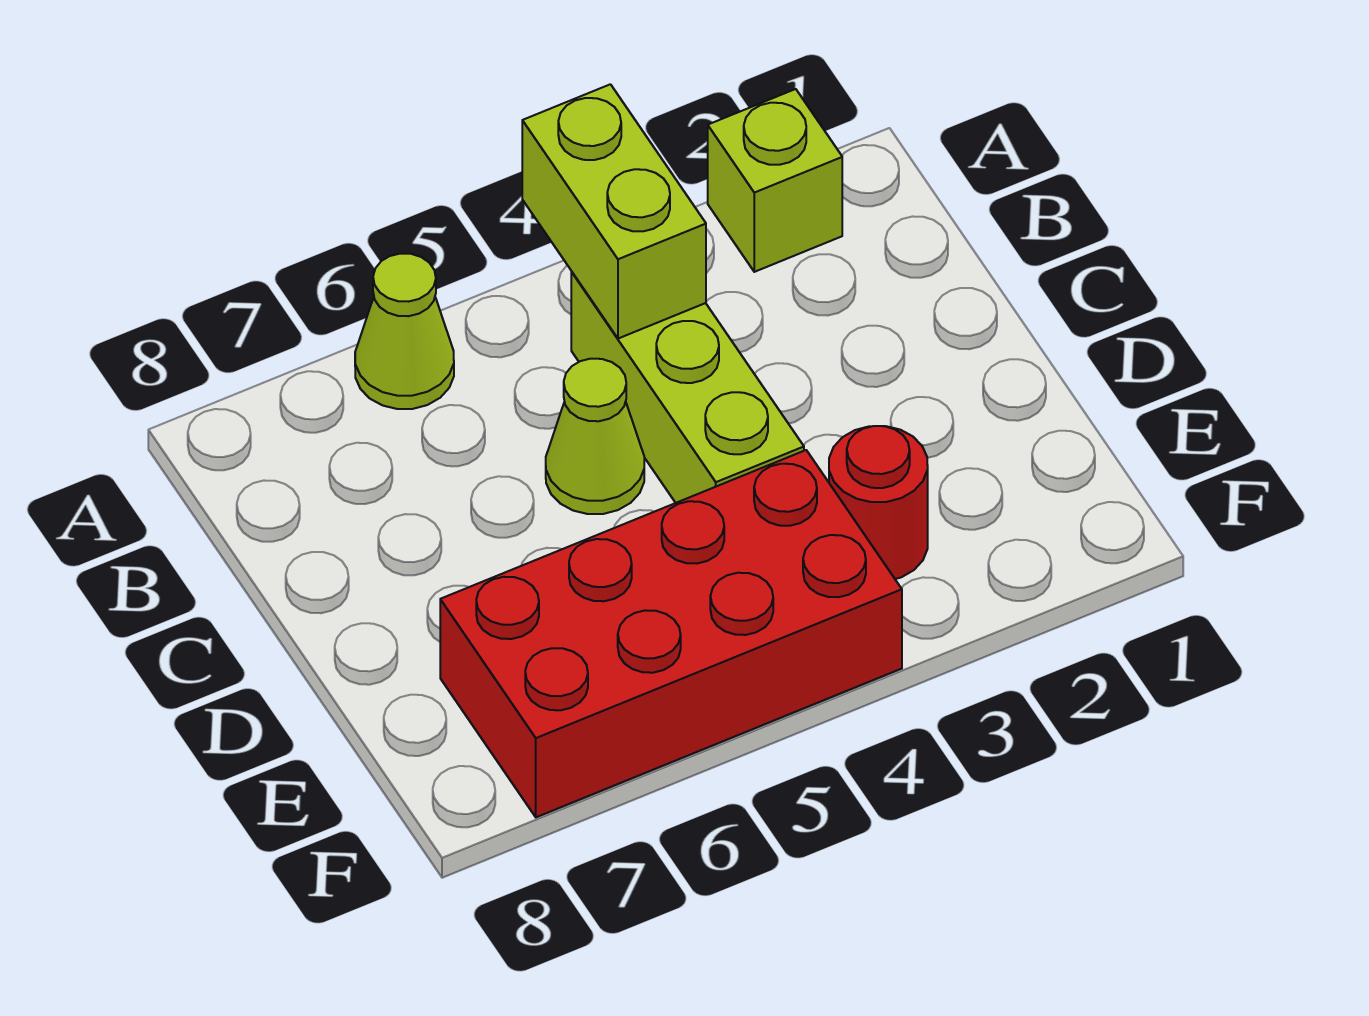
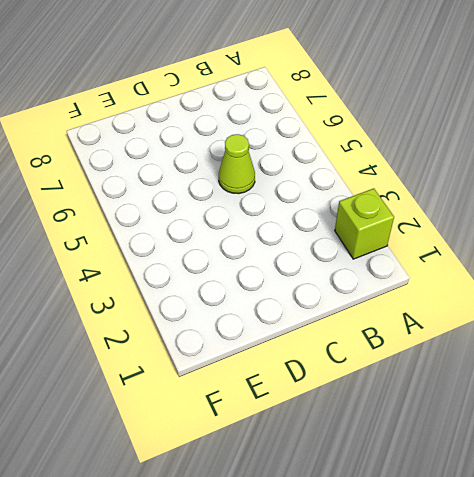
none -> lime cone A6 level 1
none -> lime brick B4:D4 level 1

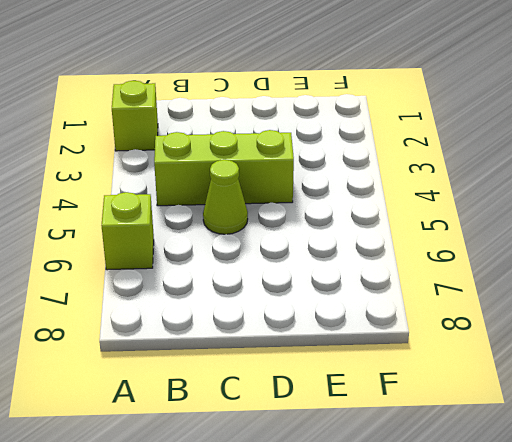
lime brick A6 level 1 -> lime cone A6 level 1
none -> red round brick E3 level 1
none -> red brick E4:F7 level 1

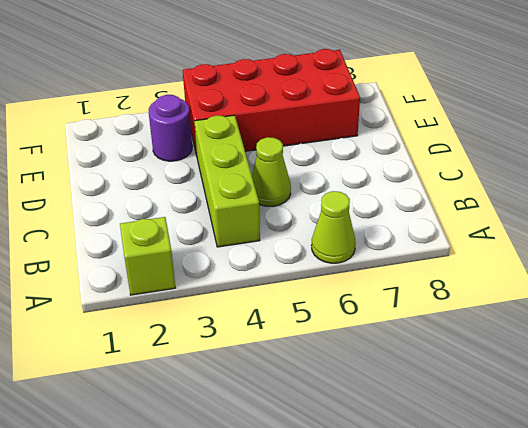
purple round brick E3 level 1 -> red round brick E3 level 1
none -> lime brick A4:B4 level 2

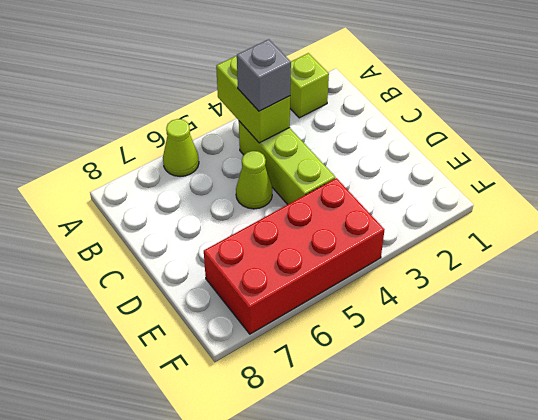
grey brick B4 level 3 -> none
none -> red round brick E3 level 1

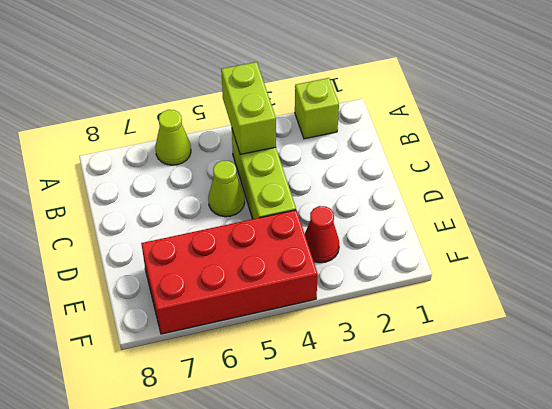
red cone E3 level 1 -> red round brick E3 level 1

